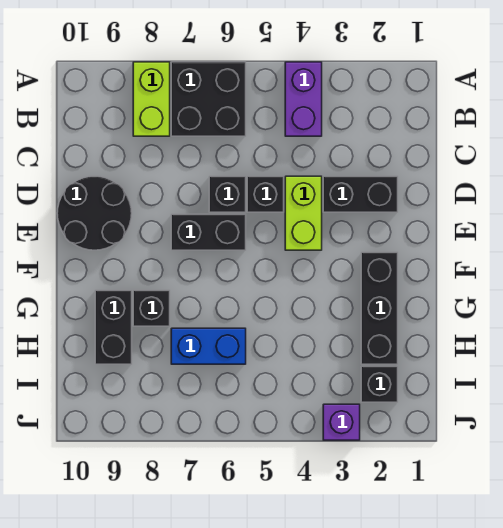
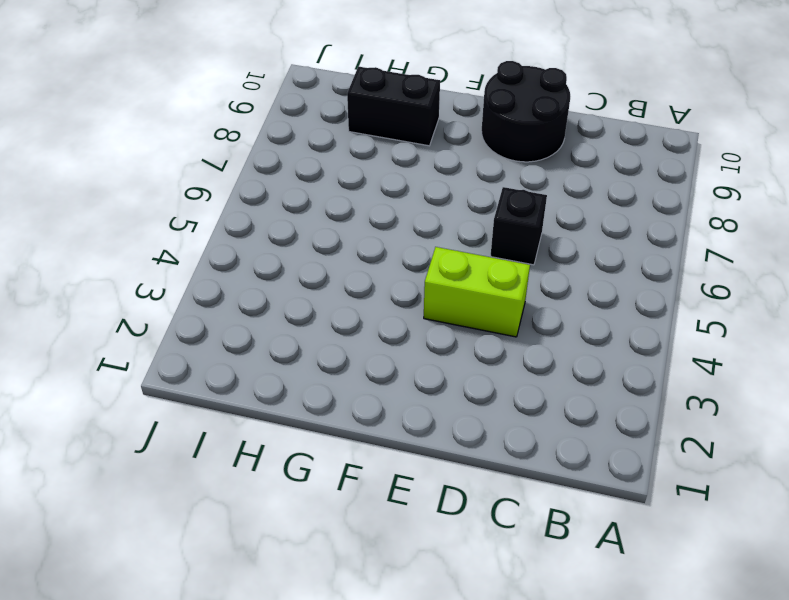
none -> purple brick A4:B4 level 1
none -> black brick A6:B7 level 1
none -> lime brick A8:B8 level 1

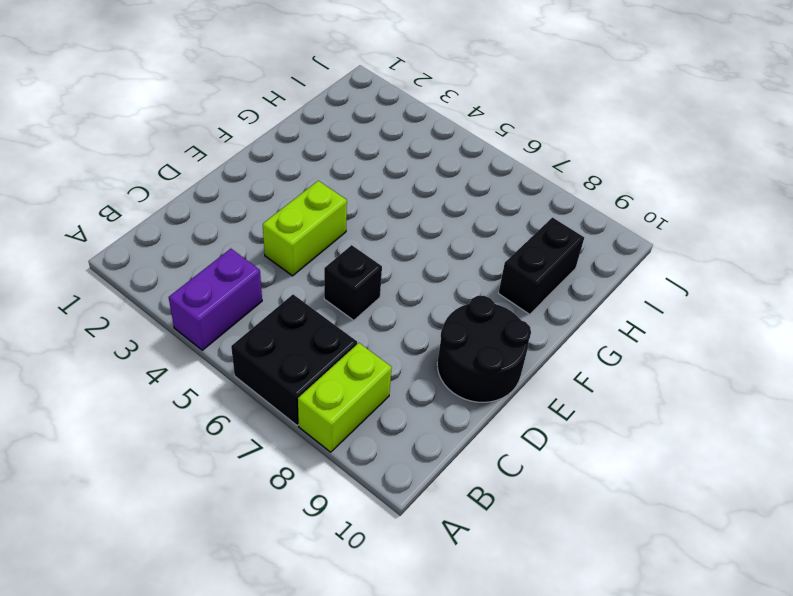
none -> black brick D2:D3 level 1
none -> black brick D5 level 1
none -> black brick E6:E7 level 1

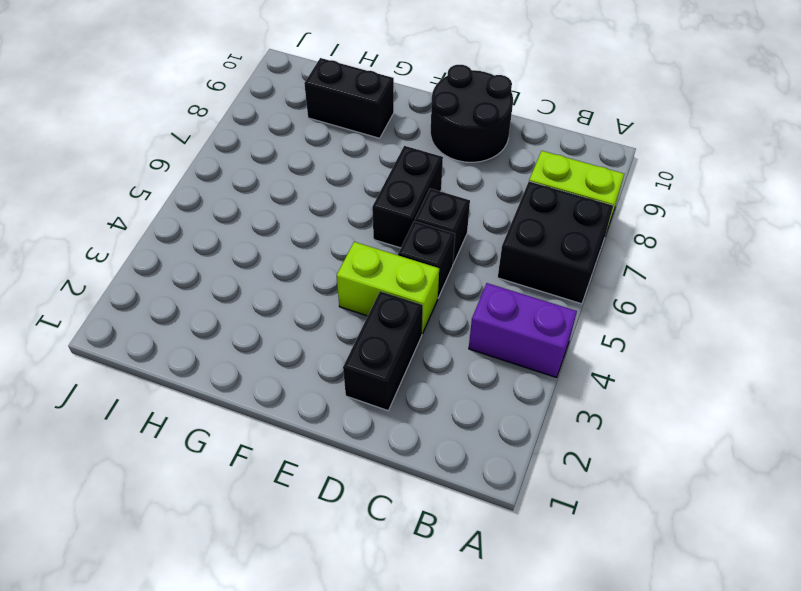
none -> black brick F2:H2 level 1
none -> black brick G8 level 1
none -> blue brick H6:H7 level 1

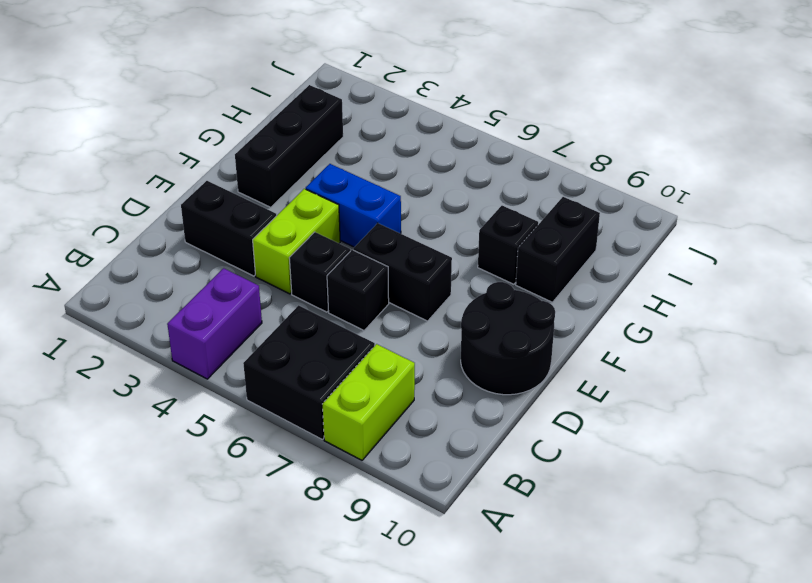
blue brick F4:F5 level 1 -> blue brick H6:H7 level 1
none -> black brick I2 level 1
none -> purple brick J3 level 1

